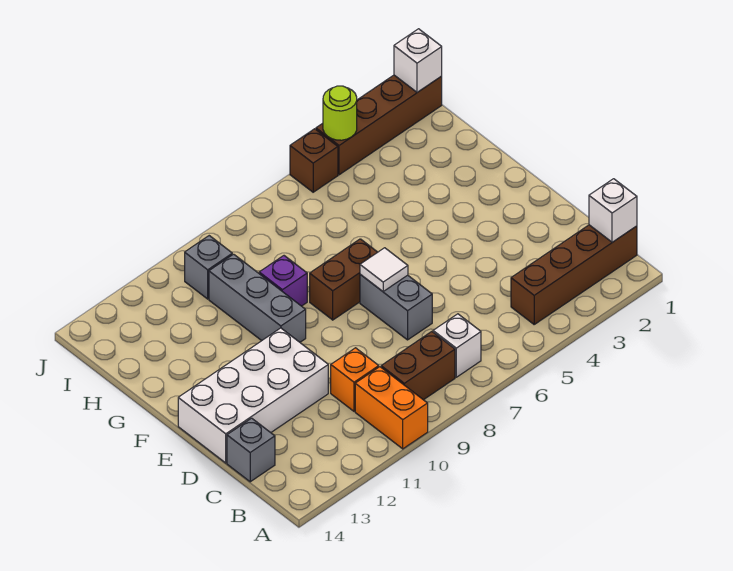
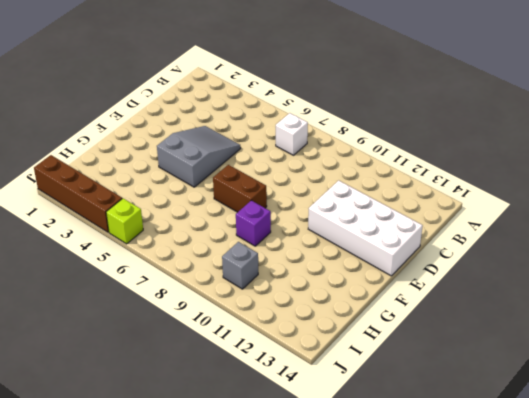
grey slope D4:F5 level 1 top F -> none
lime brick J5 level 1 -> brown brick J5 level 1
none -> orange brick A10:B10 level 1
none -> brown brick B1:B4 level 1
none -> brown brick B8:B9 level 1

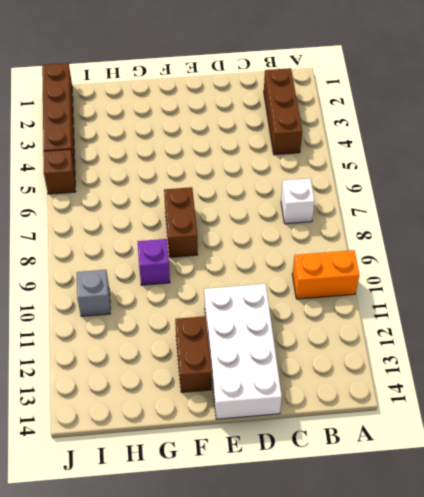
brown brick B2:B4 level 1 -> brown brick B1:B4 level 1
brown brick F12:F13 level 1 -> brown brick B8:B9 level 1
none -> orange brick C10 level 1
none -> grey brick C14 level 1
none -> grey brick D7:E7 level 1

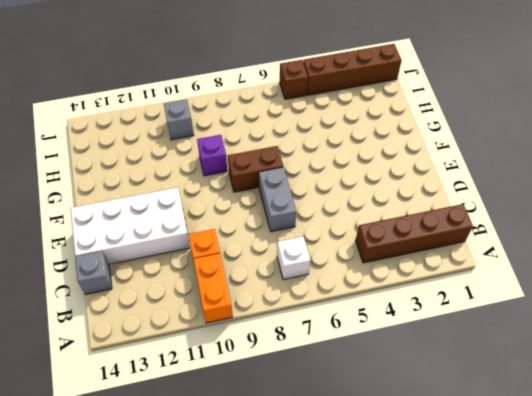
none -> brown brick B8:B9 level 1
none -> grey brick F10:H10 level 1
none -> white brick B1 level 2

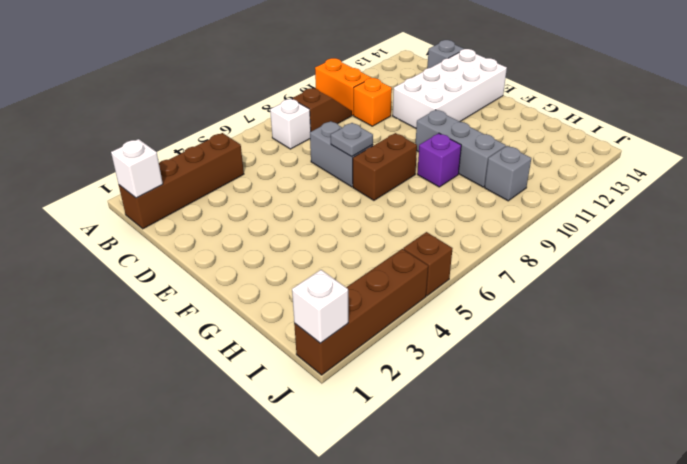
brown slope B8:B9 level 1 top 8 -> brown brick B8:B9 level 1
grey plate E7 level 2 -> white tile E7 level 2
none -> lime round brick J4 level 2

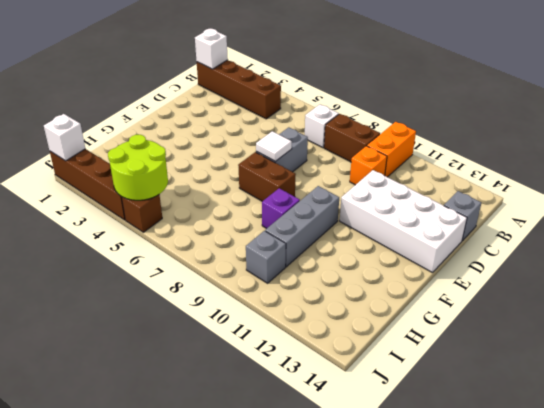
lime round brick I4:J5 level 2 -> lime round brick J4 level 2

